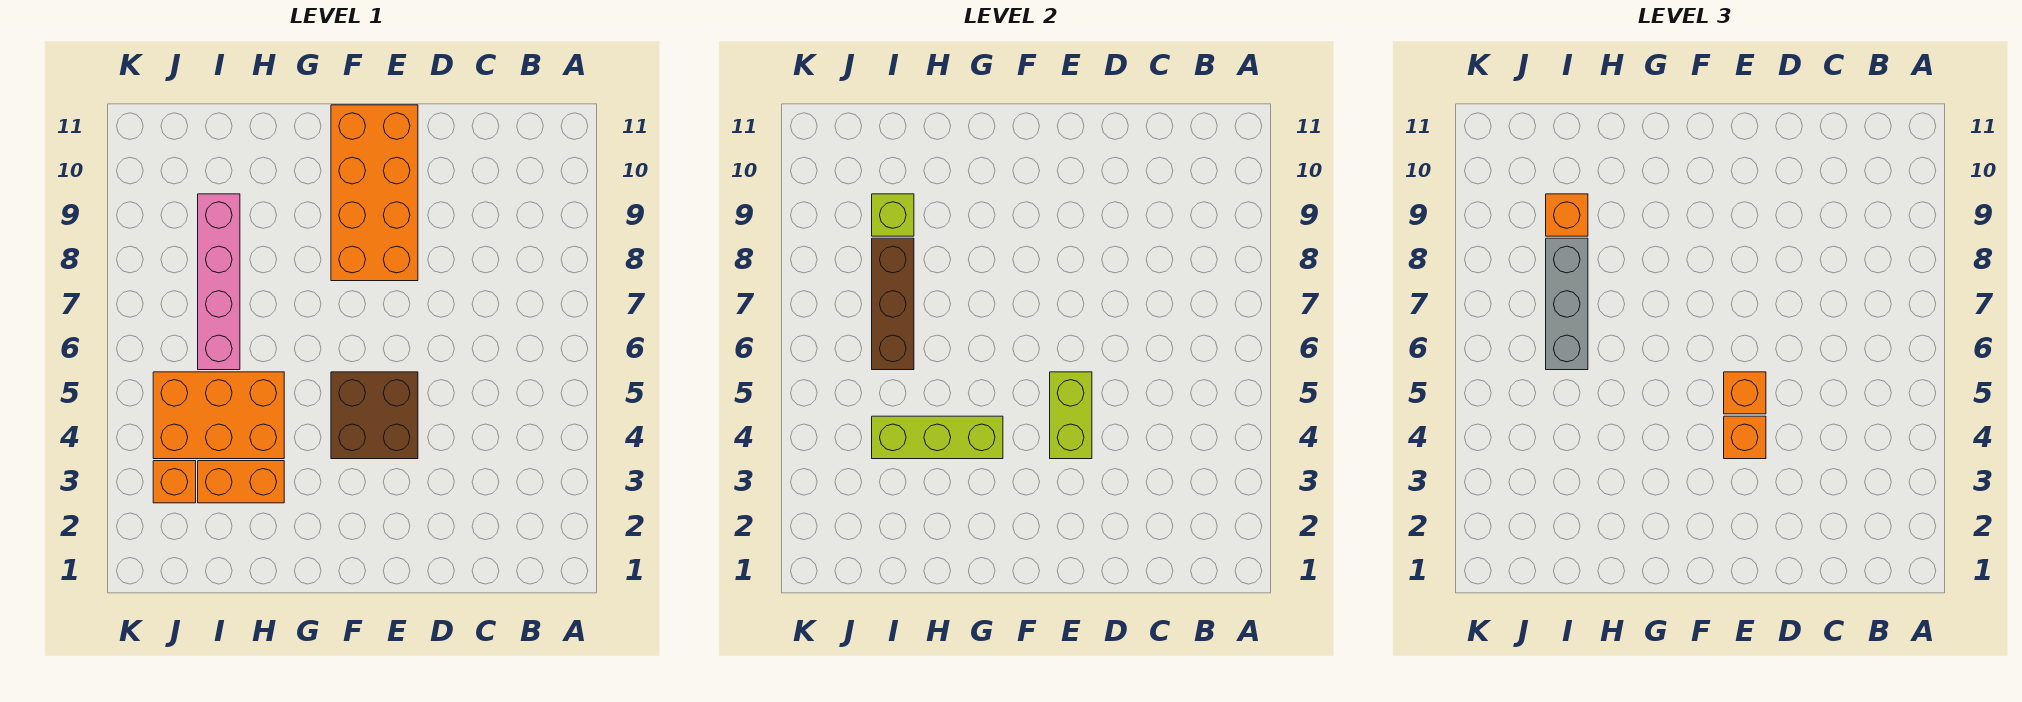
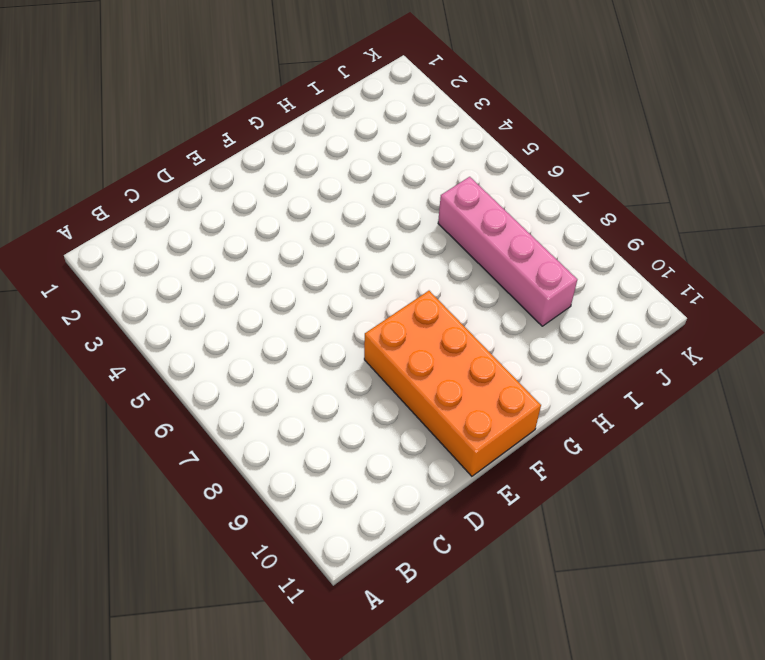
none -> brown brick E4:F5 level 1
none -> orange brick H3:I3 level 1
none -> orange brick H4:J5 level 1

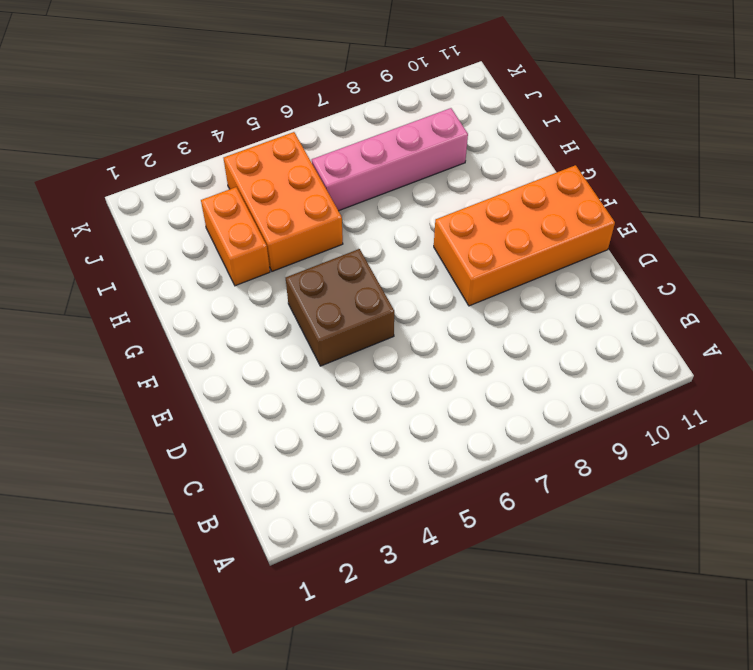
none -> orange brick J3 level 1
none -> lime brick E4:E5 level 2
none -> lime brick G4:I4 level 2

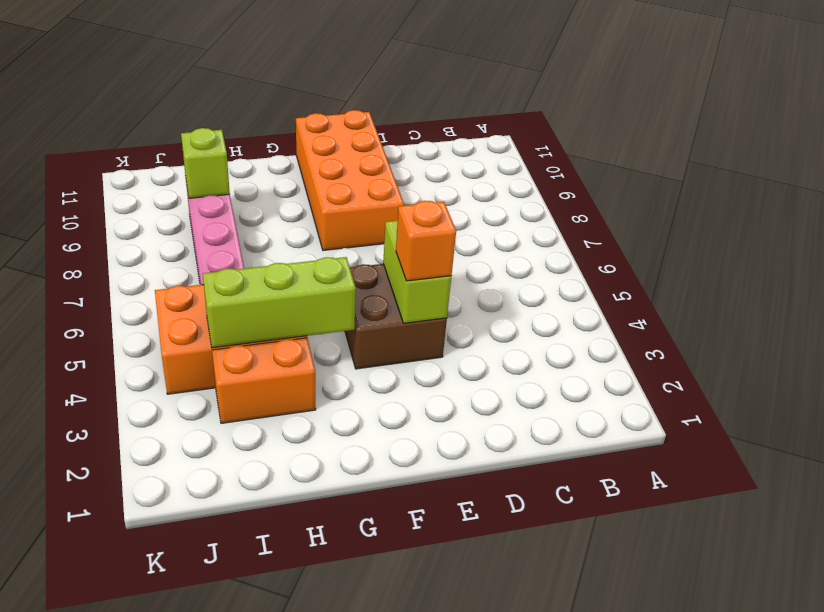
none -> orange brick J3 level 1
none -> brown brick I6:I8 level 2
none -> orange brick E5 level 3

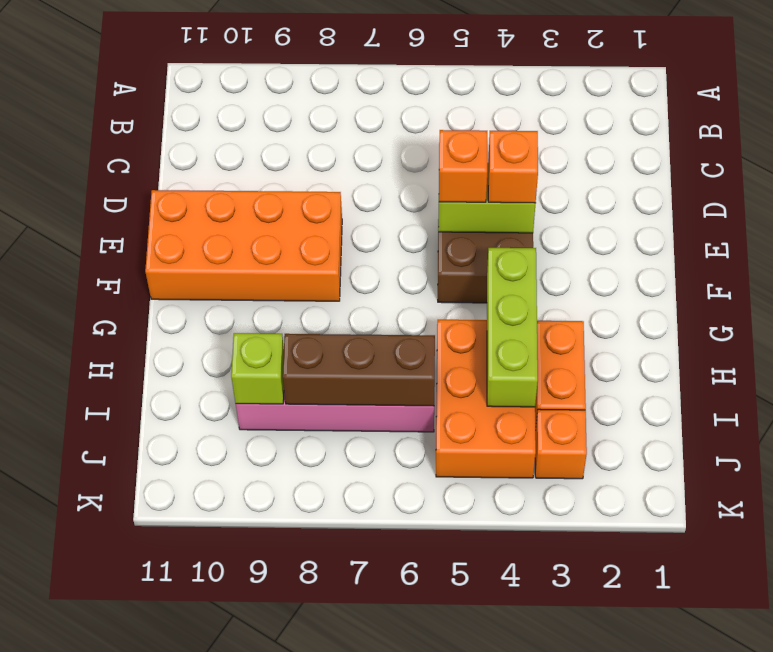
none -> grey brick I6:I8 level 3
none -> orange brick I9 level 3

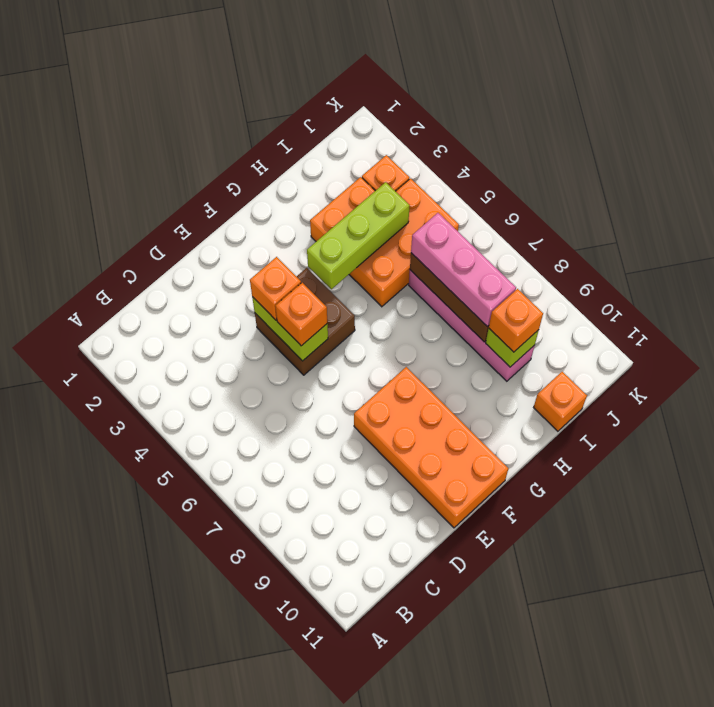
pink brick I6:I8 level 3 -> grey brick I6:I8 level 3
orange brick I11 level 1 -> none

